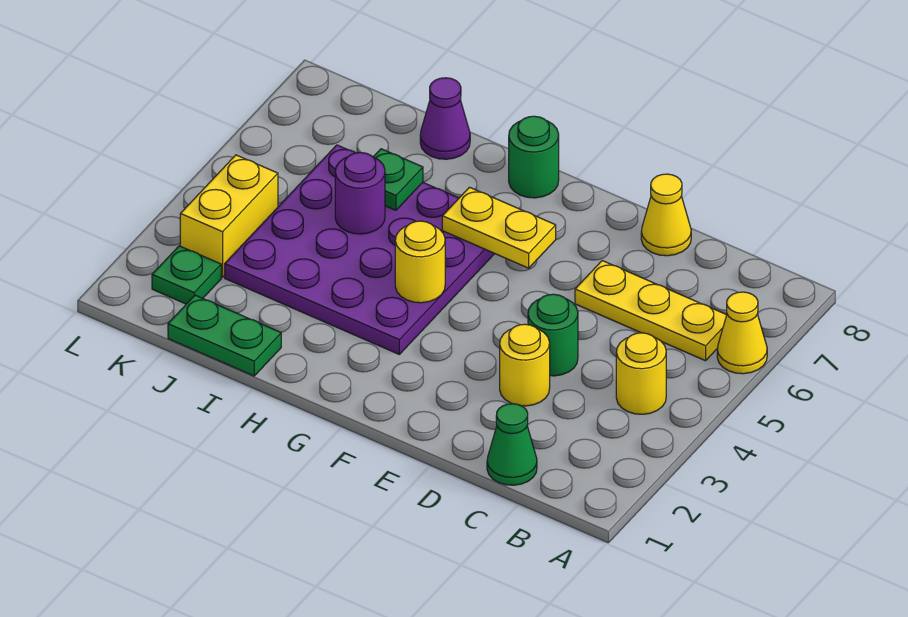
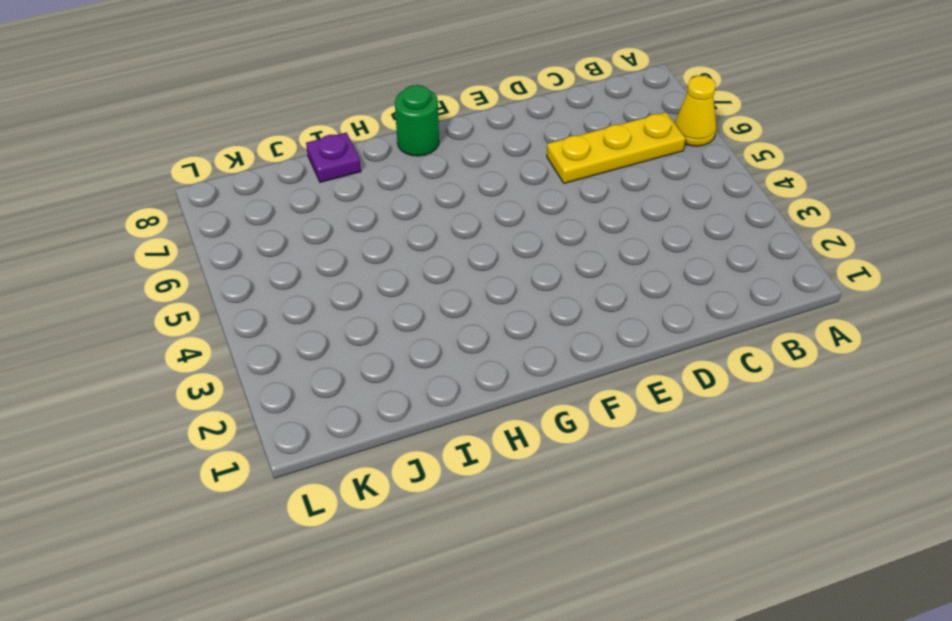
purple plate I8 level 1 -> purple cone I8 level 1
none -> yellow round brick B4 level 1
none -> green cone C1 level 1
none -> yellow round brick D3 level 1

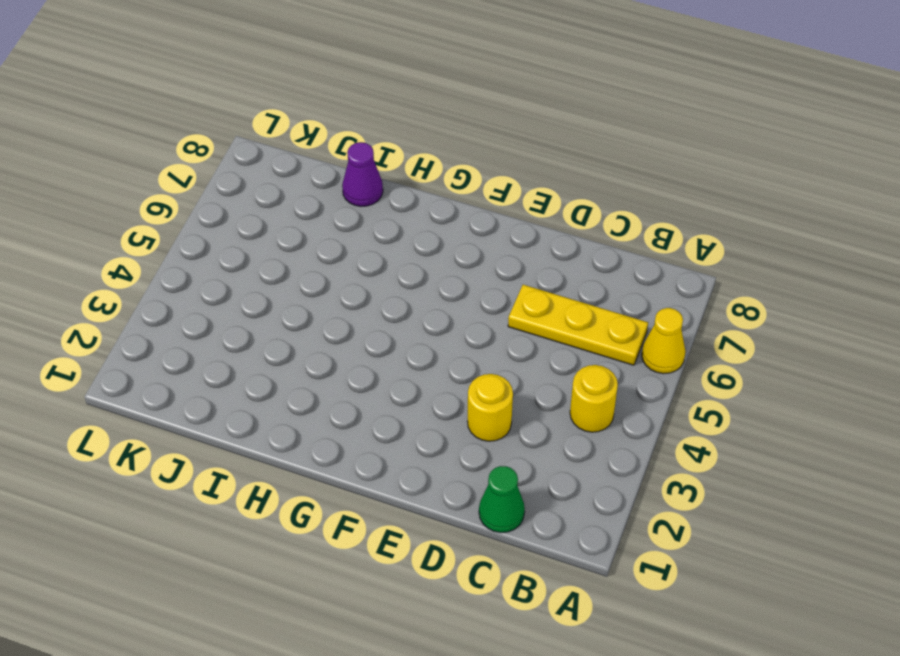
none -> green round brick D4 level 1
none -> yellow cone D8 level 1
none -> purple plate G3:J6 level 1

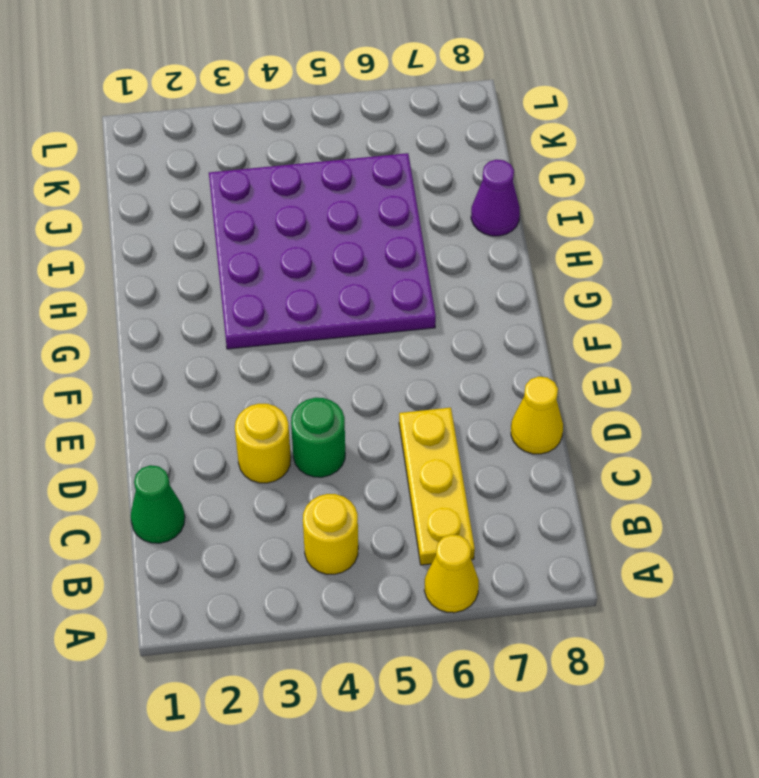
none -> green round brick G8 level 1
none -> green plate I1:J1 level 1
none -> green plate K2 level 1

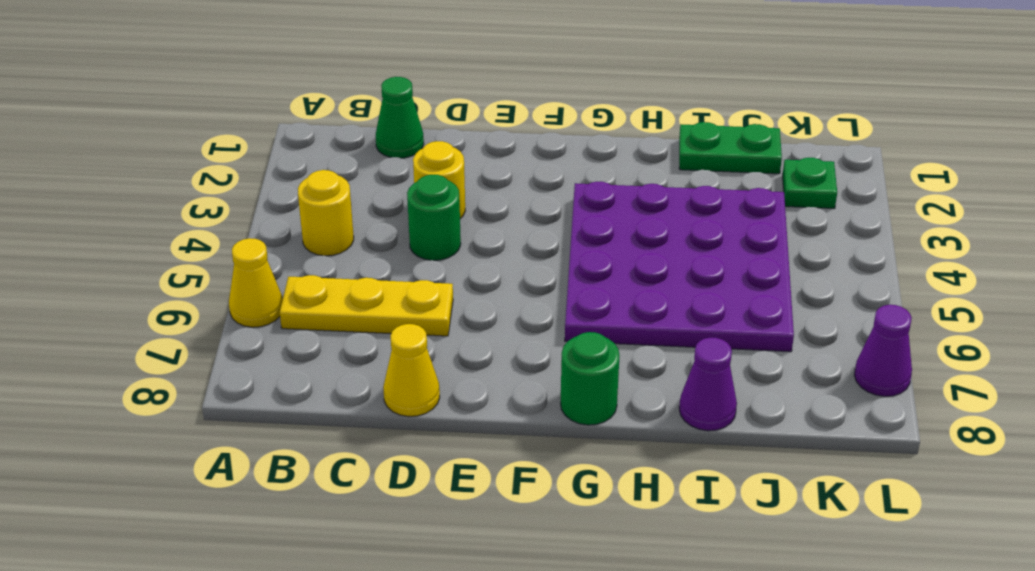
purple cone L7 level 1 -> none
none -> yellow brick K3:K4 level 1
none -> yellow plate F6:G6 level 2
none -> yellow round brick G4 level 2

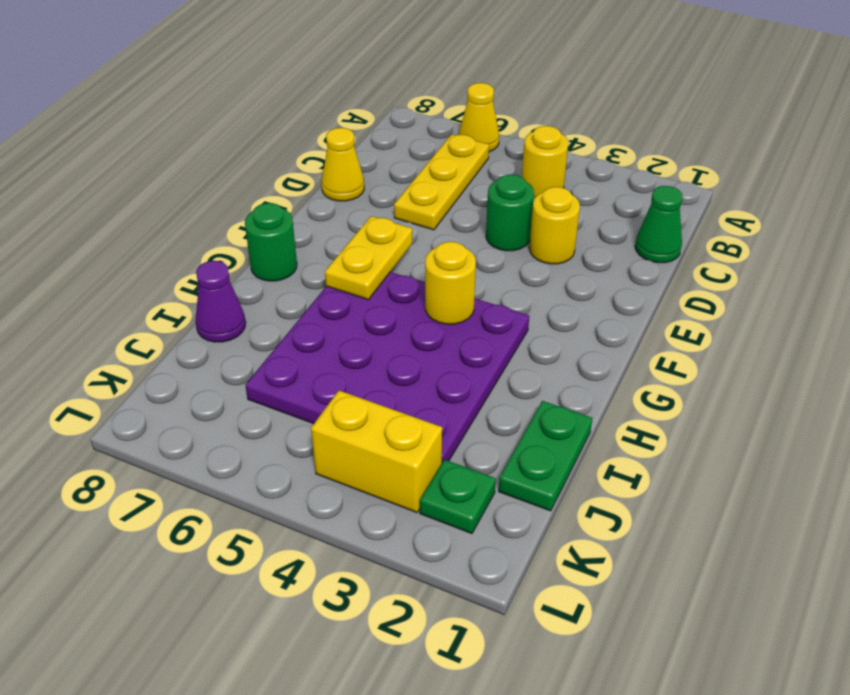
none -> purple round brick I5 level 2
none -> green plate I6 level 2

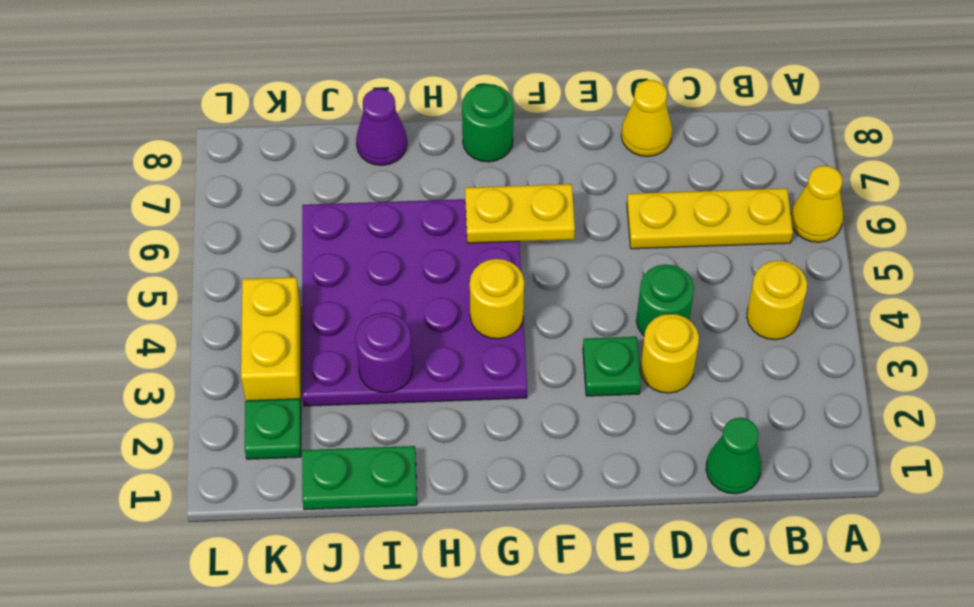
green plate E3 level 1 -> green plate I6 level 2
purple round brick I3 level 2 -> purple round brick I5 level 2

